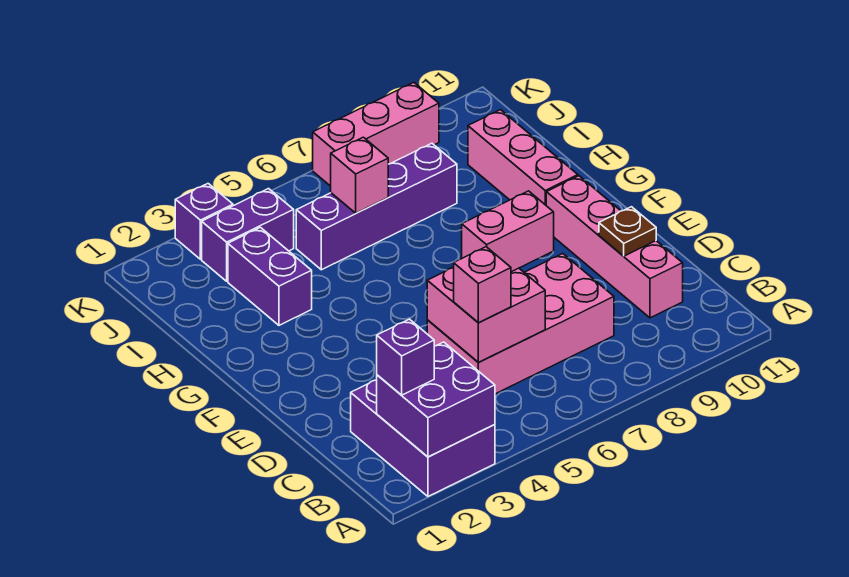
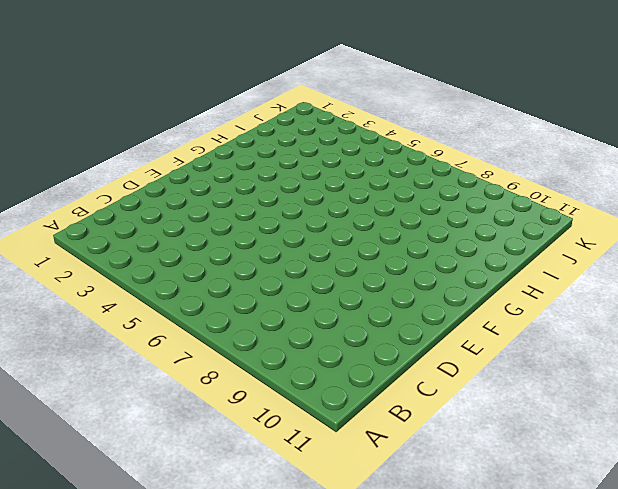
none -> purple brick A2:C3 level 1
none -> pink brick C5:D8 level 1
none -> pink brick C10:F10 level 1

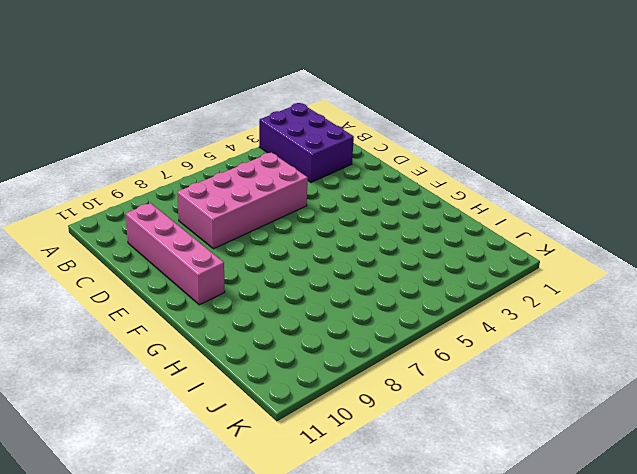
none -> pink brick G10:I10 level 1
none -> purple brick H3:I3 level 1
none -> purple brick I5:I8 level 1

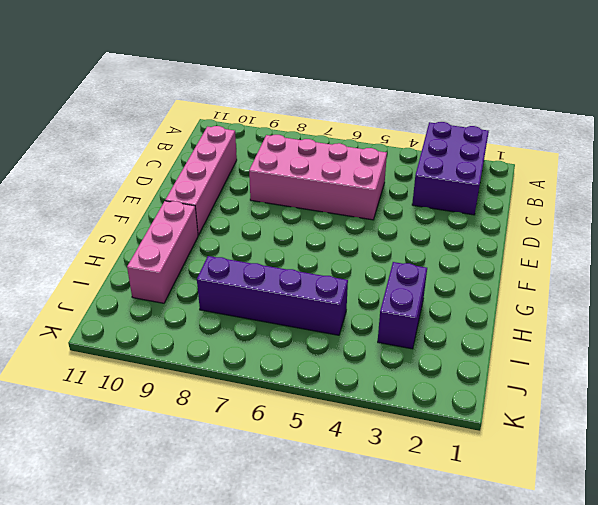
none -> purple brick J3:J4 level 1
none -> purple brick K3 level 1
none -> pink brick K7:K9 level 1

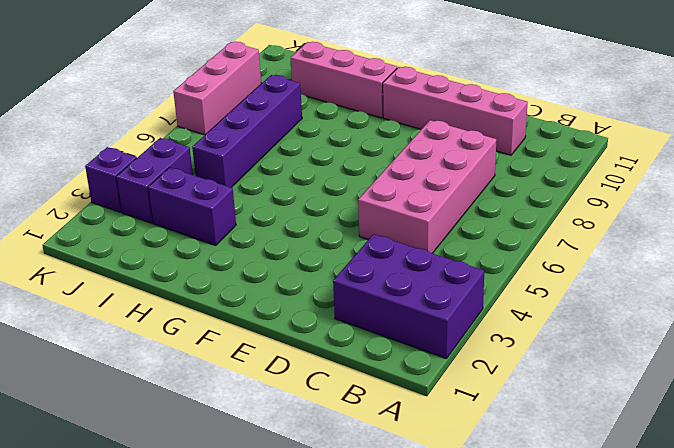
none -> purple brick A2:B3 level 2
none -> pink brick C5:D6 level 2
none -> brown plate D10 level 2

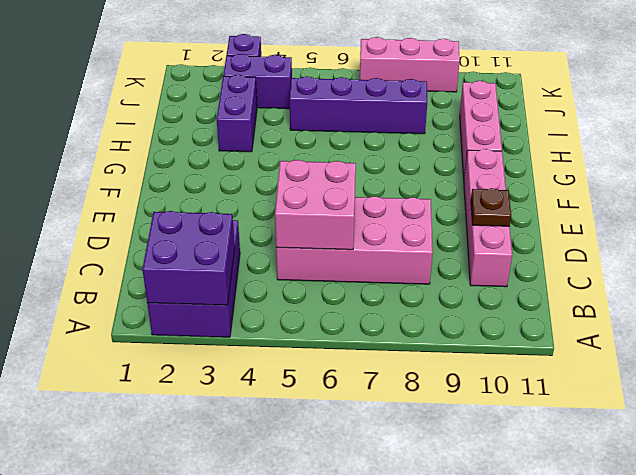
none -> pink brick I6 level 2
none -> purple brick B2 level 3
none -> pink brick C5 level 3

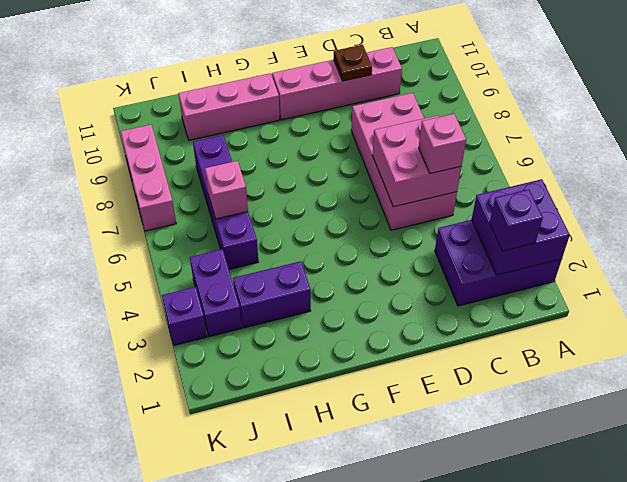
none -> pink brick D6:D7 level 3

